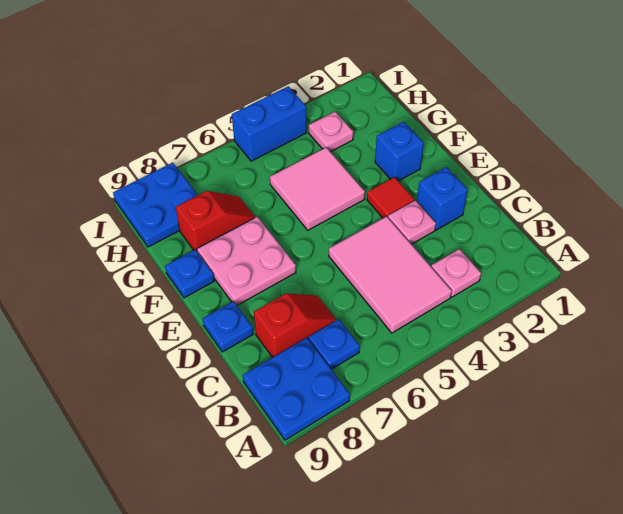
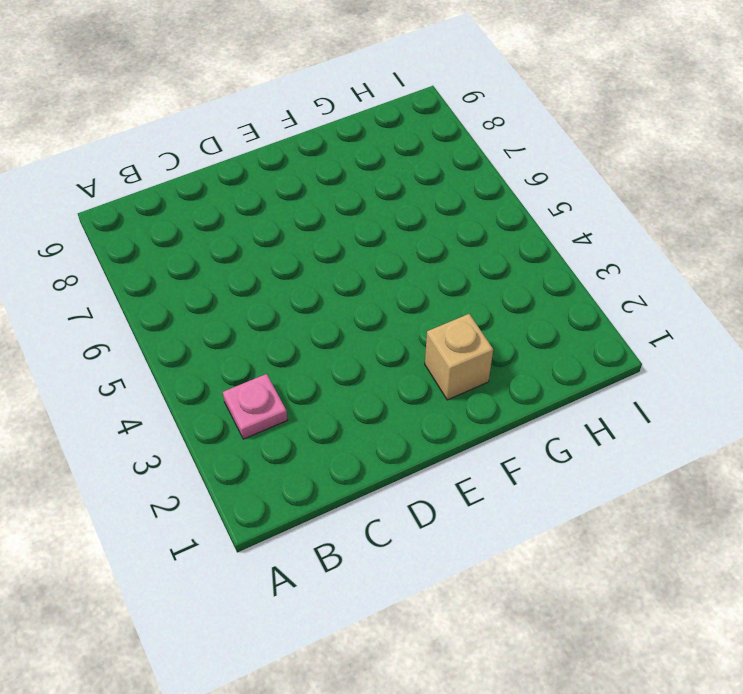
tan brick F2 level 1 -> blue brick F2 level 1
none -> blue plate A8:B9 level 1
none -> pink tile B4:D5 level 1
none -> blue plate B7 level 1

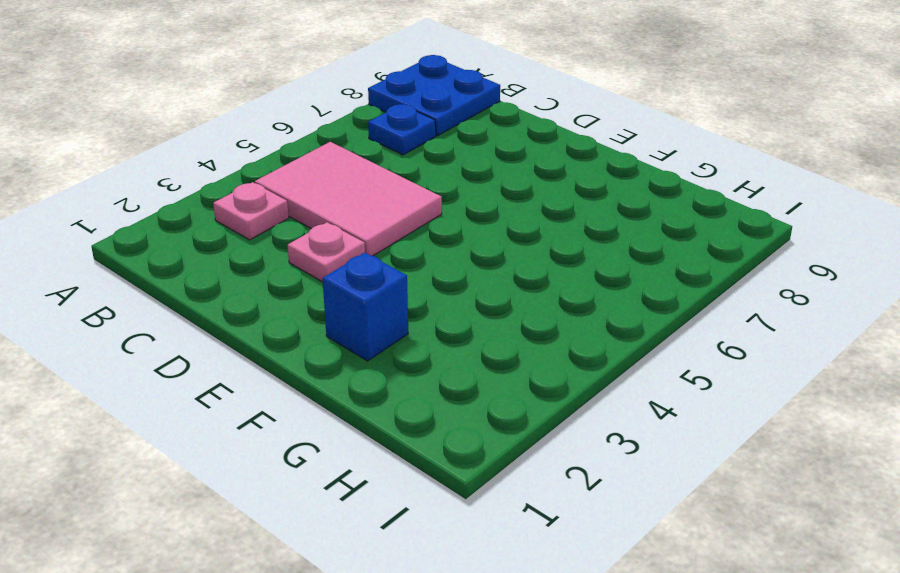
none -> red slope C7:C8 level 1 top 8
none -> blue brick D2 level 1
none -> blue plate D9 level 1

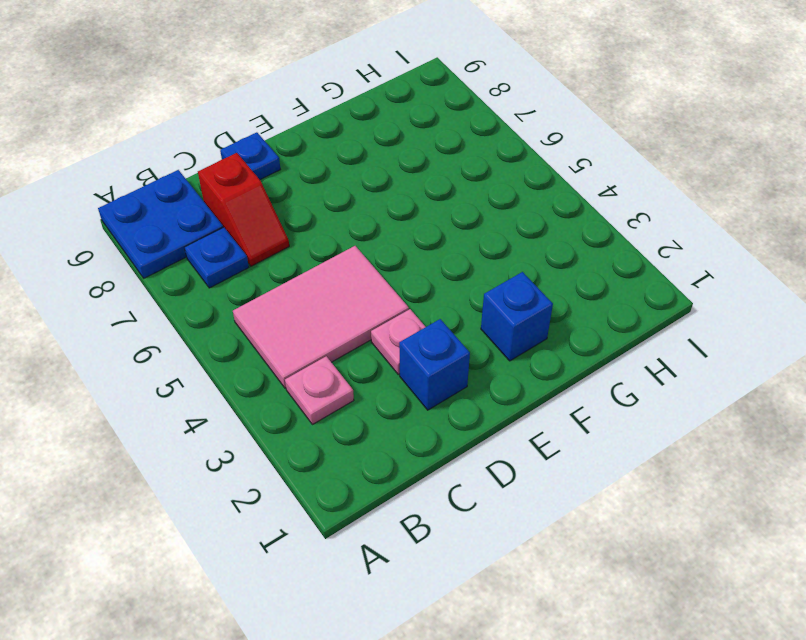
none -> red tile E3 level 1
none -> pink plate E7:F8 level 1
none -> pink tile F4:G5 level 1

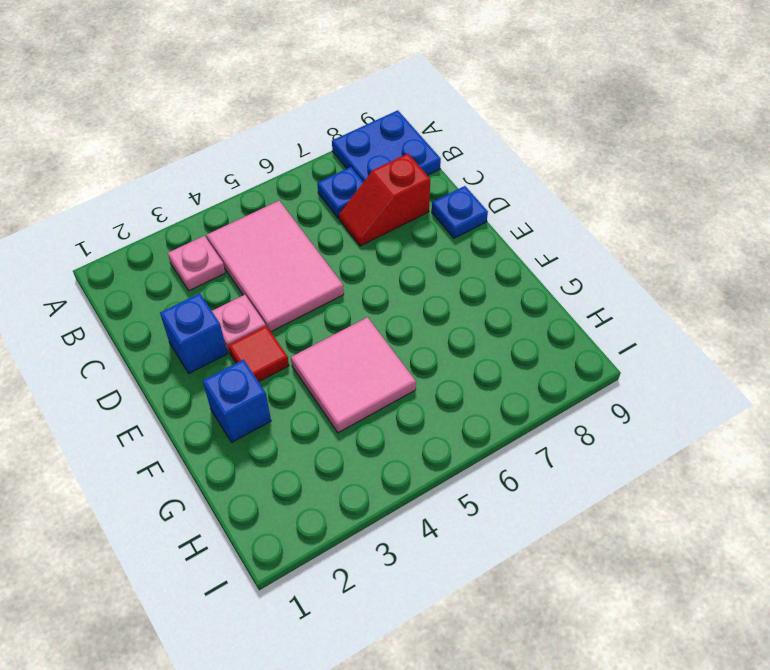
none -> pink plate E7:F8 level 1
none -> blue plate F9 level 1
none -> red slope G7:G8 level 1 top 8

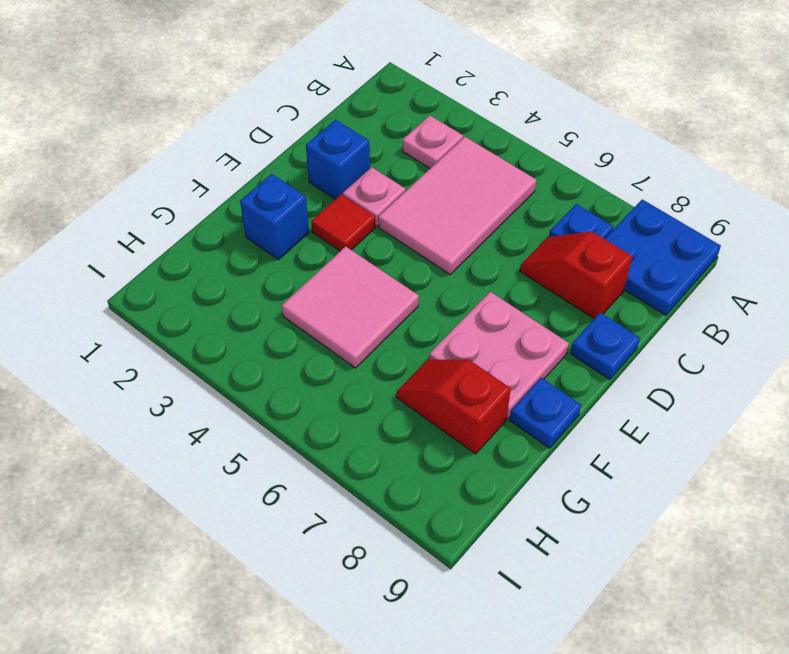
none -> pink plate H3 level 1
none -> blue plate H8:I9 level 1
none -> blue brick I4:I5 level 1

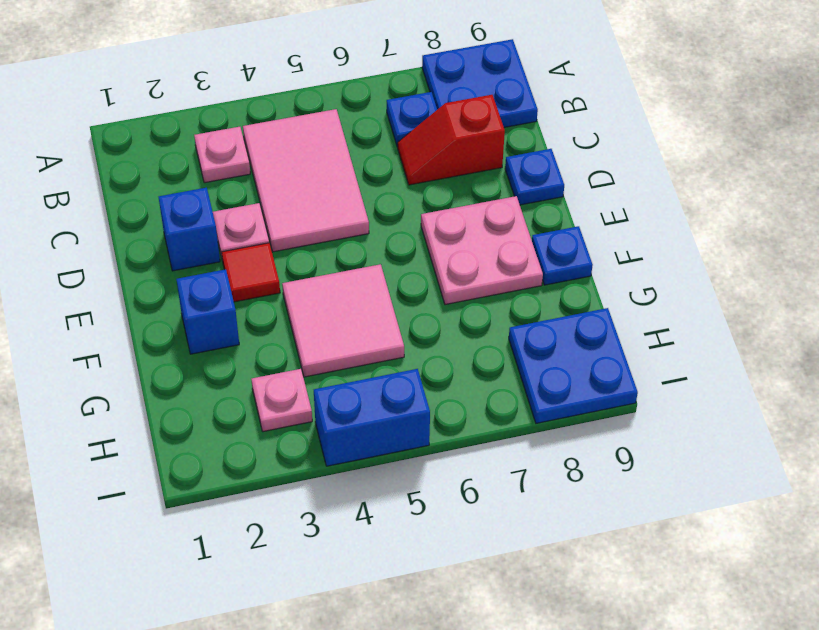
none -> red slope G7:G8 level 1 top 8

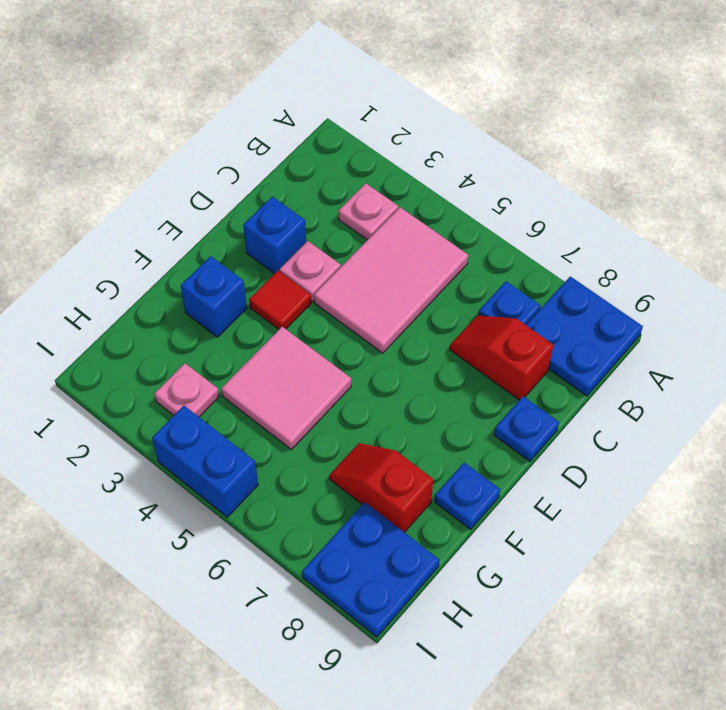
none -> pink plate E7:F8 level 1

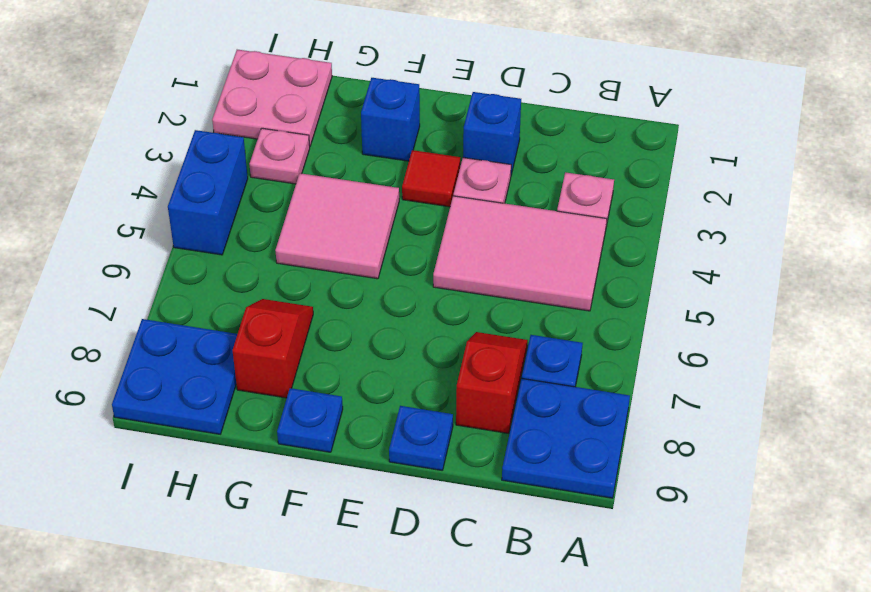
pink plate H1:I2 level 1 -> pink plate E7:F8 level 1

